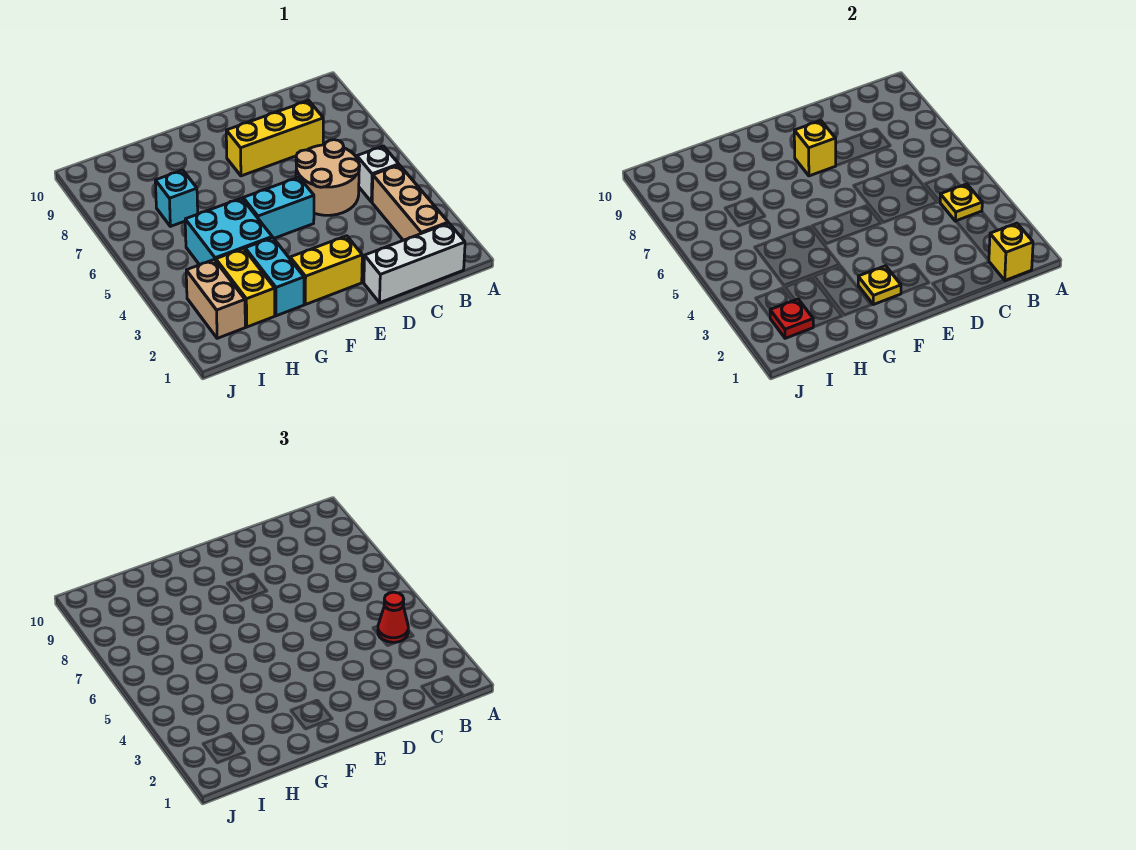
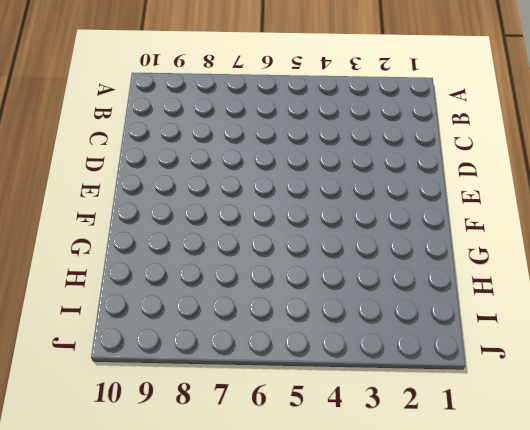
none -> white brick B1:D1 level 1
none -> tan brick B2:B4 level 1
none -> white brick B5 level 1

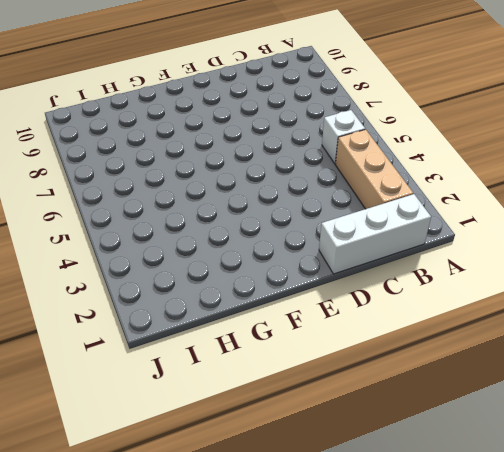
none -> tan round brick C5:D6 level 1
none -> yellow brick C8:E8 level 1
none -> yellow brick E2:F2 level 1

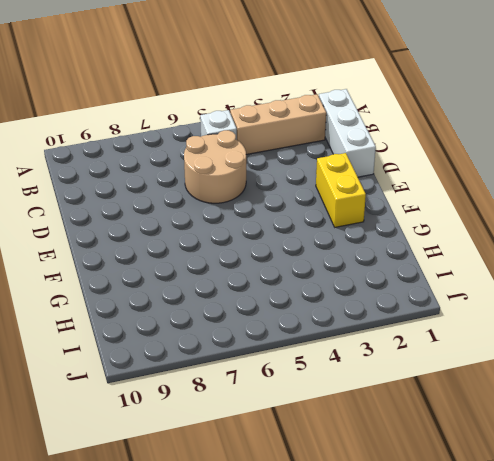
none -> yellow brick C8:E8 level 1
none -> cyan brick E5:F5 level 1
none -> cyan brick G2:G3 level 1

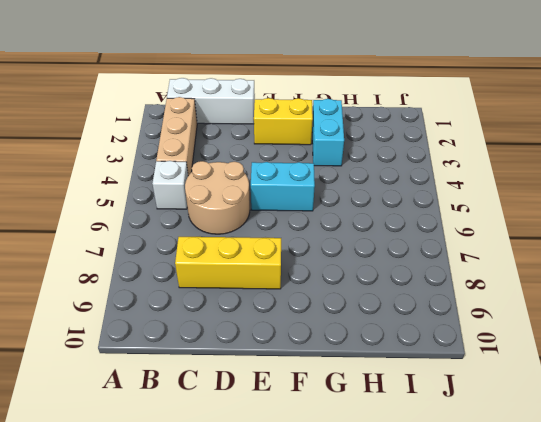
none -> cyan brick G4:H5 level 1
none -> yellow brick H2:H3 level 1
none -> cyan brick H7 level 1

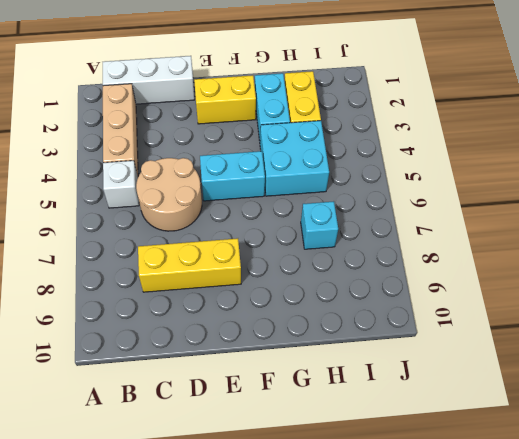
none -> tan brick I2:I3 level 1
none -> yellow brick B1 level 2
none -> yellow plate B4 level 2

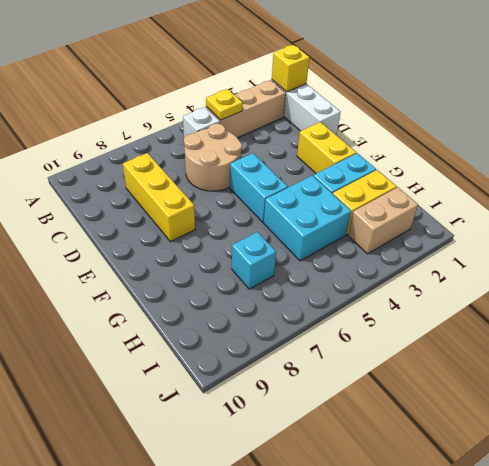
none -> yellow brick E8 level 2
none -> yellow plate F2 level 2
none -> red plate I2 level 2

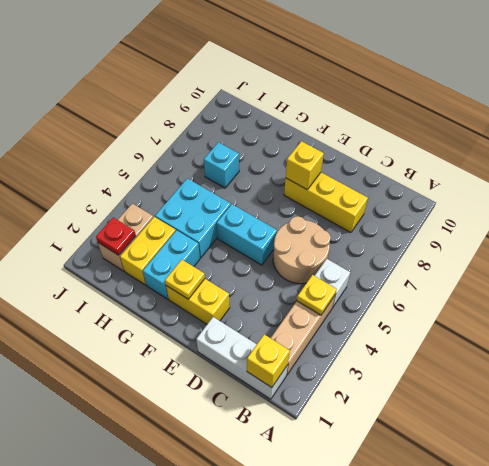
none -> red cone B4 level 3

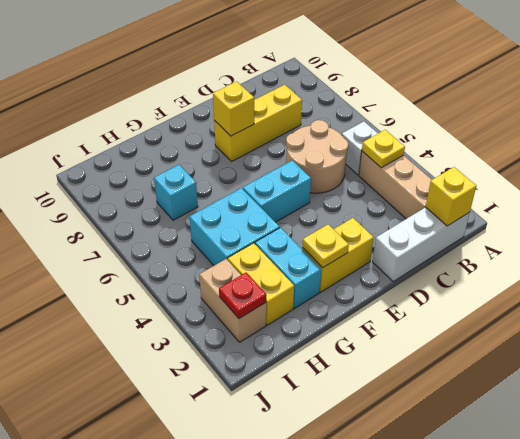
none -> red cone B4 level 3

